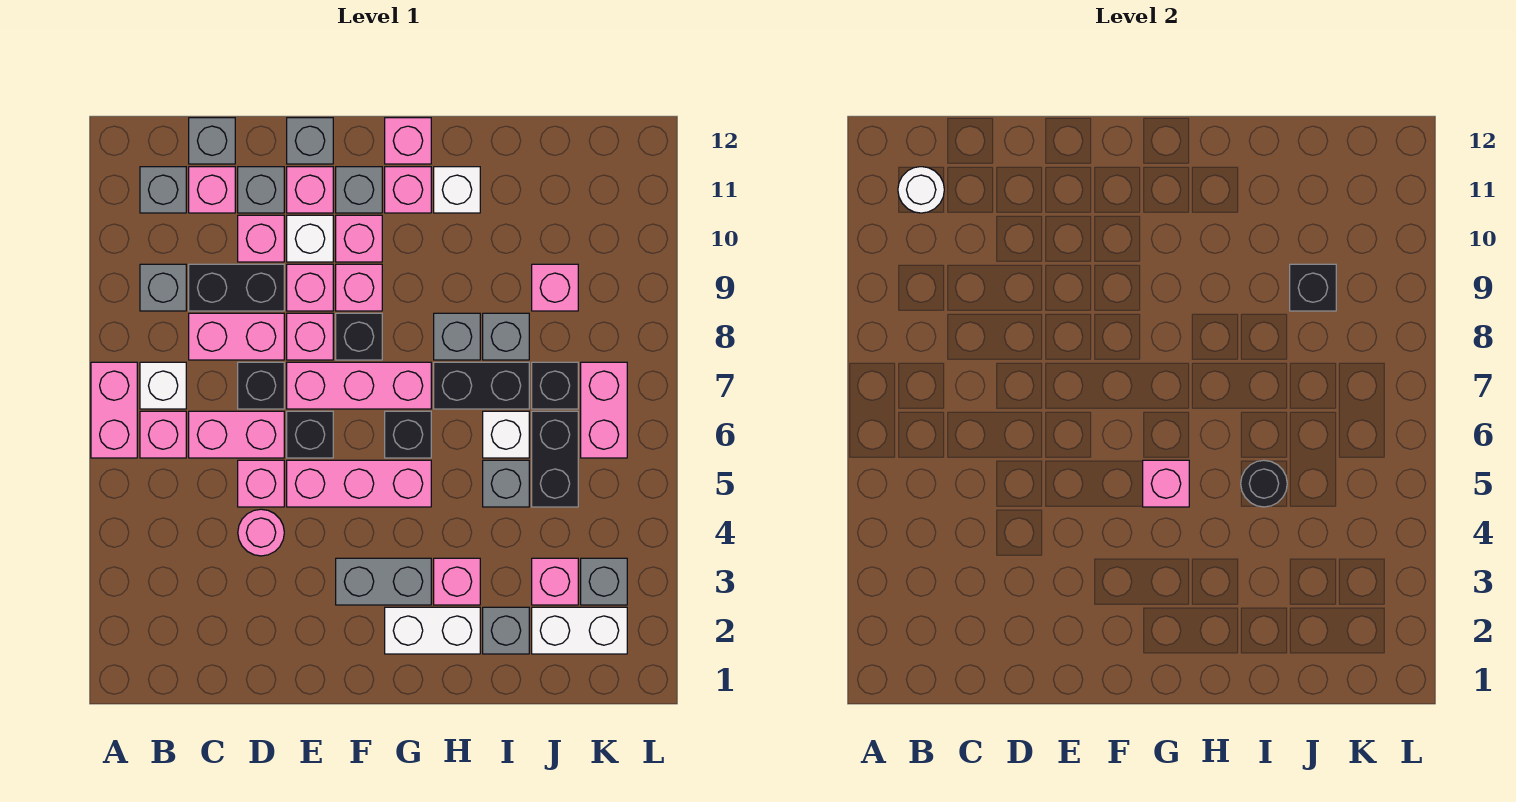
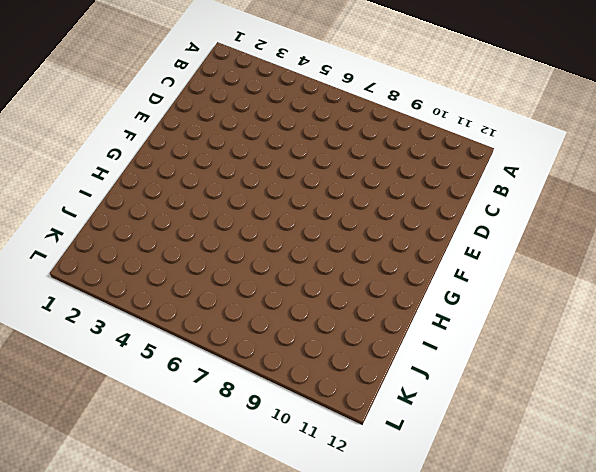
none -> pink brick A6:A7 level 1
none -> pink brick B6 level 1
none -> white brick B7 level 1
none -> grey brick B9 level 1

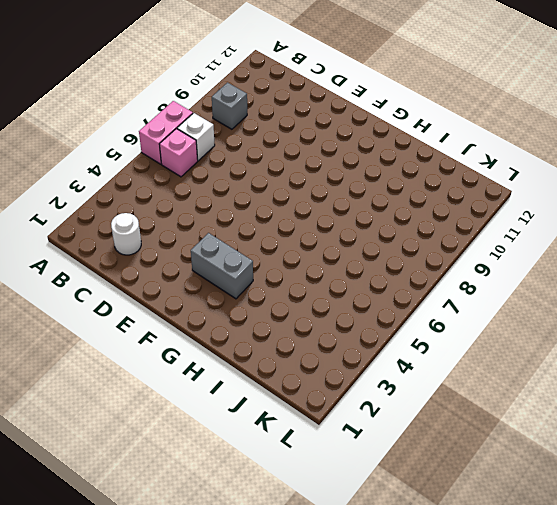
white round brick C2 level 1 -> white round brick B11 level 2
none -> grey brick B11 level 1
none -> pink brick C6:D6 level 1
none -> pink brick C8:D8 level 1
none -> black brick C9:D9 level 1

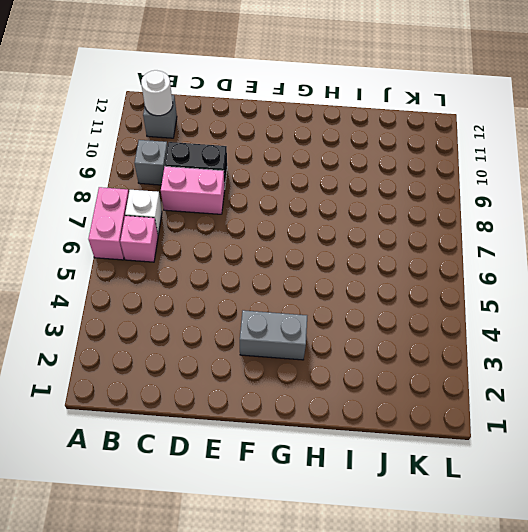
none -> pink brick C6:D6 level 1
none -> pink brick C11 level 1
none -> grey brick C12 level 1
none -> pink round brick D4 level 1

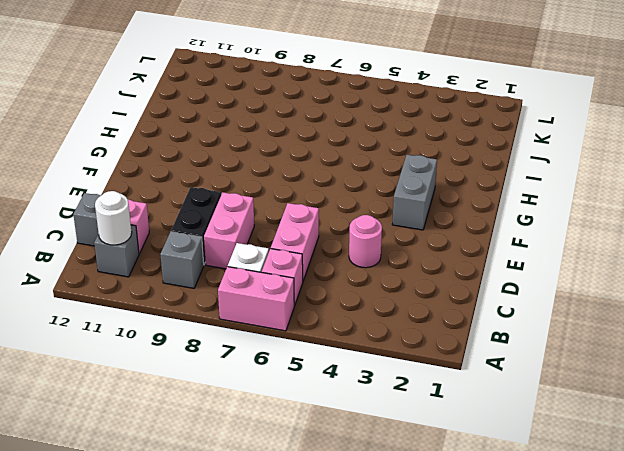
none -> pink brick D5 level 1
none -> black brick D7 level 1
none -> pink brick D10 level 1
none -> grey brick D11 level 1

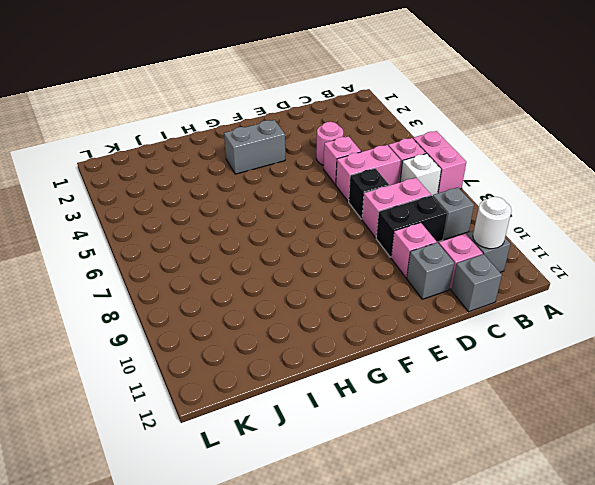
none -> pink brick E5:G5 level 1
none -> black brick E6 level 1
none -> pink brick E7:G7 level 1
none -> pink brick E8 level 1

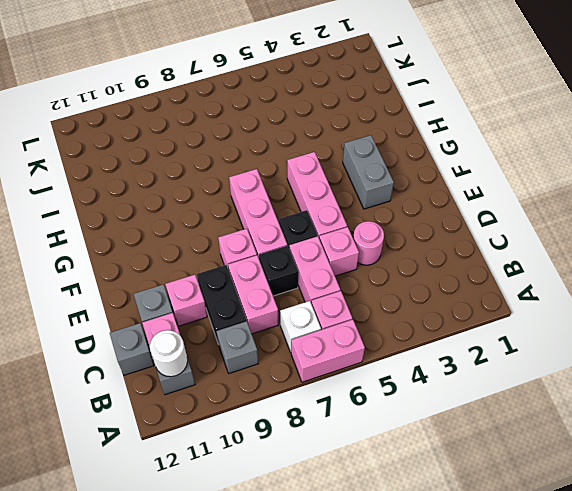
none -> pink brick E9 level 1
none -> white brick E10 level 1
none -> pink brick E11 level 1
none -> grey brick E12 level 1

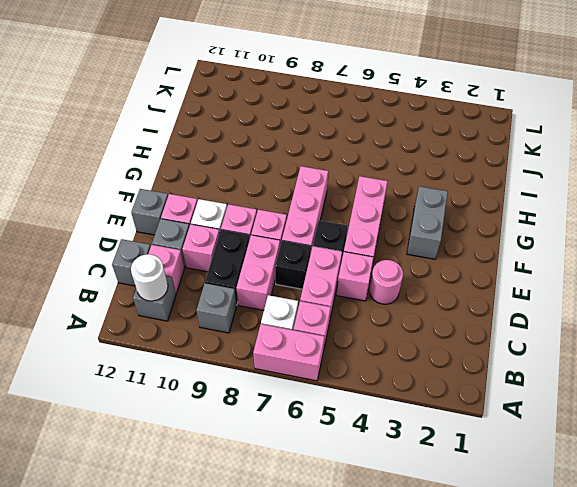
none -> black brick F8 level 1
none -> pink brick F9 level 1
none -> pink brick F10 level 1
none -> grey brick F11 level 1

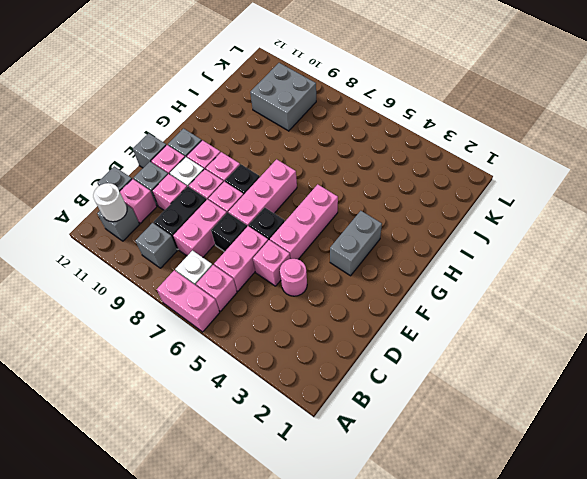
grey brick J9:K10 level 1 -> pink brick J9 level 1
none -> white brick G2:H2 level 1
none -> black brick G6 level 1
none -> pink brick G11 level 1
none -> pink brick G12 level 1

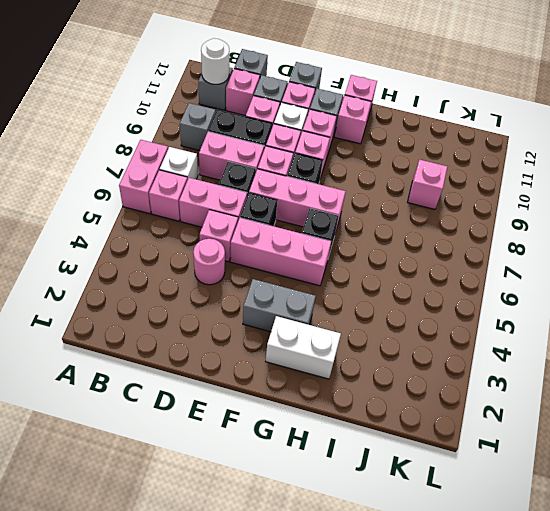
none -> pink brick H3 level 1
none -> black brick H7:I7 level 1
none -> grey brick H8 level 1
none -> white brick H11 level 1

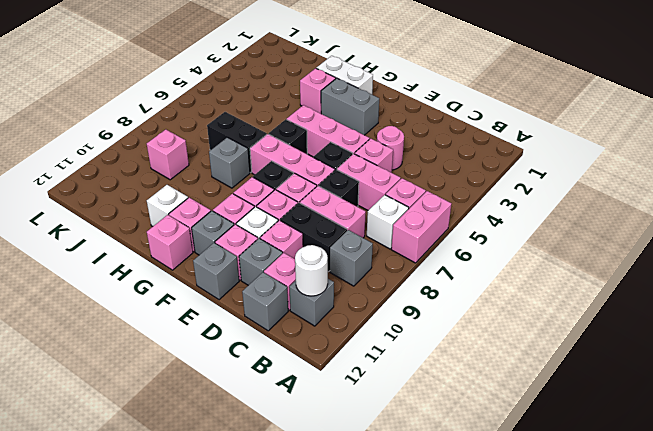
none -> grey brick I2 level 1
none -> grey brick I5 level 1
none -> white brick I6 level 1
none -> grey brick I8 level 1

